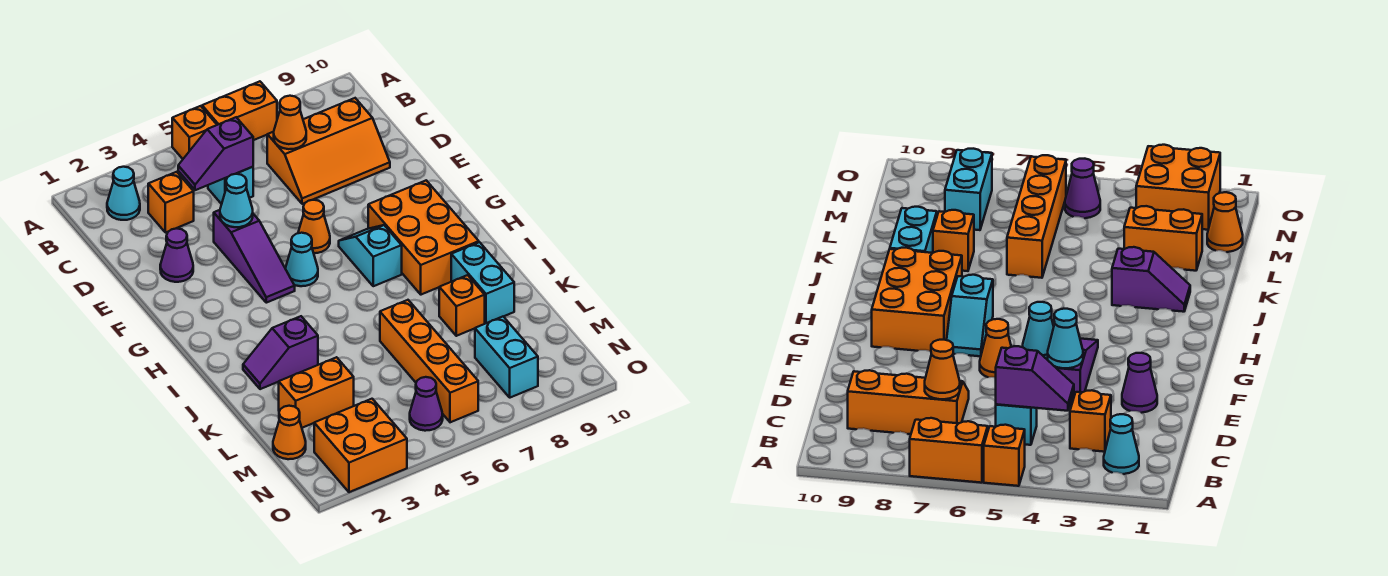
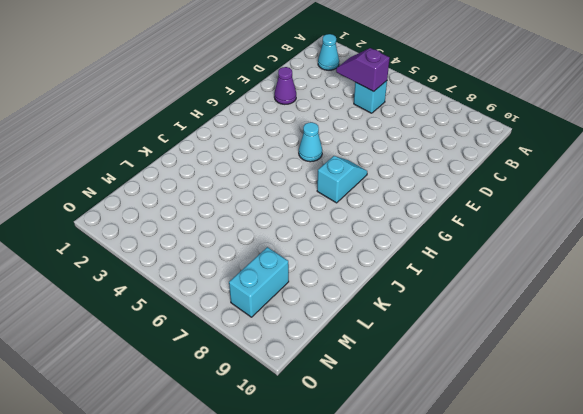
none -> orange brick A5 level 1
none -> orange brick A6:A7 level 1
none -> orange brick C3 level 1

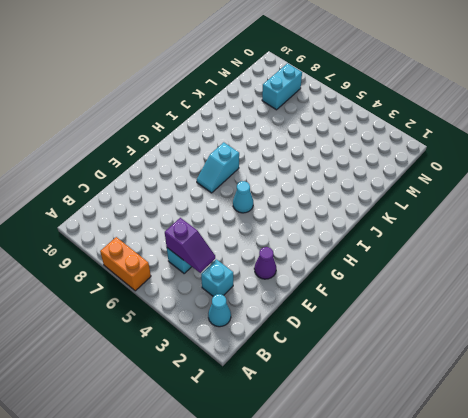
cyan brick C3 level 1 -> orange brick C3 level 1
none -> orange brick A5 level 1
none -> orange slope C7:D9 level 1 top C
none -> purple slope E4:G4 level 1 top E

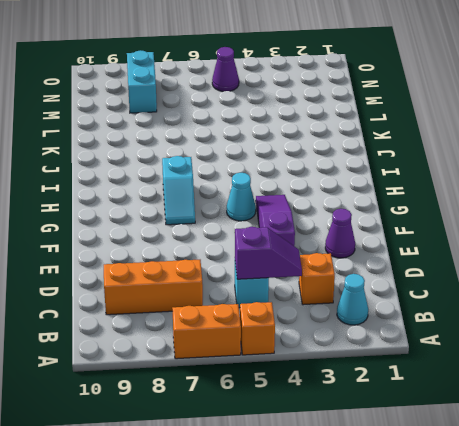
none -> orange cone F6 level 1
none -> orange brick G8:I9 level 1
none -> purple slope J2:J3 level 1 top 3

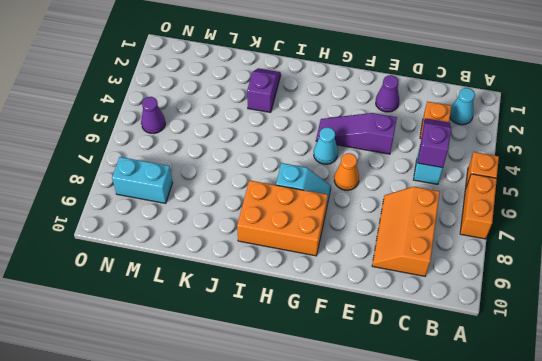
none -> cyan brick J9:K9 level 1
none -> orange brick K6:N6 level 1
none -> orange brick K8 level 1

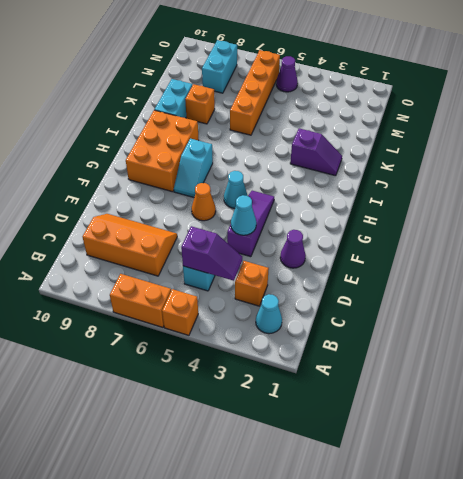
none -> orange brick L2:L3 level 1
none -> orange cone M1 level 1
none -> orange brick N2:O3 level 1

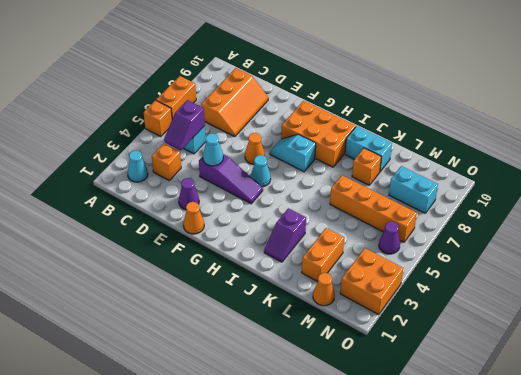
orange cone F1 level 1 -> orange cone C7 level 2

